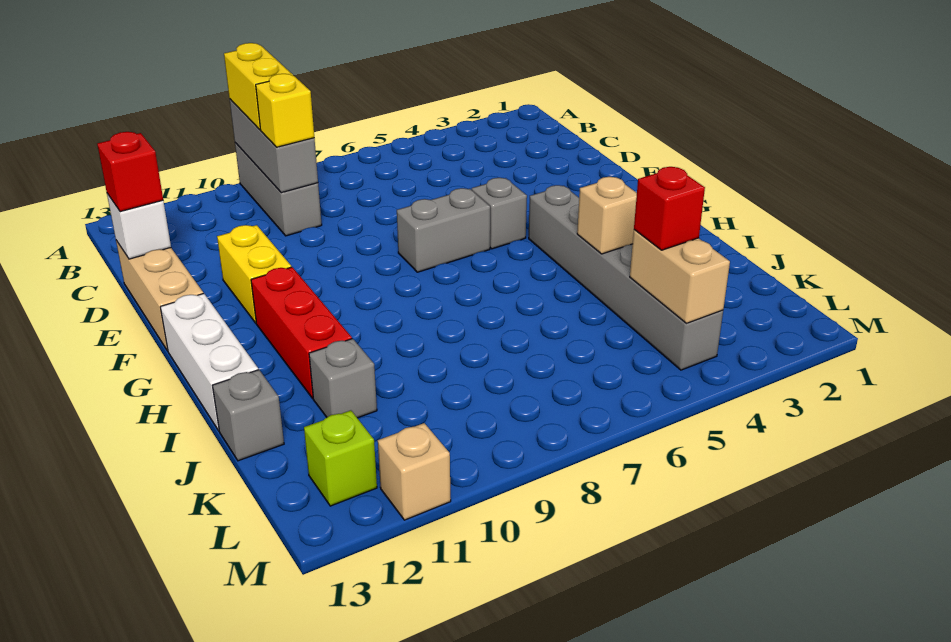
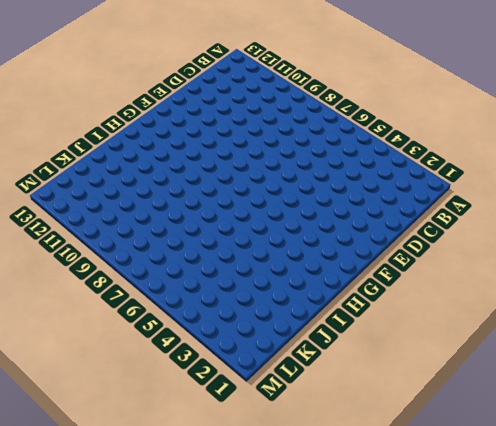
none -> grey brick A9:C9 level 1
none -> tan brick D13:F13 level 1
none -> yellow brick E11:F11 level 1

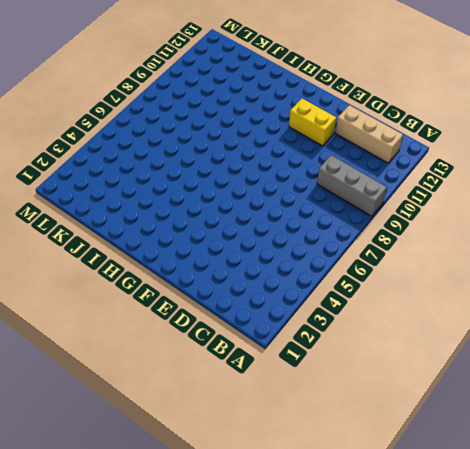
tan brick B12:D12 level 1 -> tan brick D13:F13 level 1
none -> grey brick F5 level 1
none -> grey brick F6:F7 level 1
none -> grey brick G4:L4 level 1

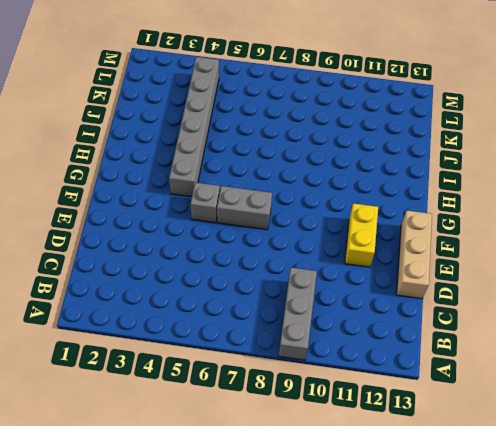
none -> red brick G11:I11 level 1
none -> white brick G13:I13 level 1
none -> grey brick J11 level 1

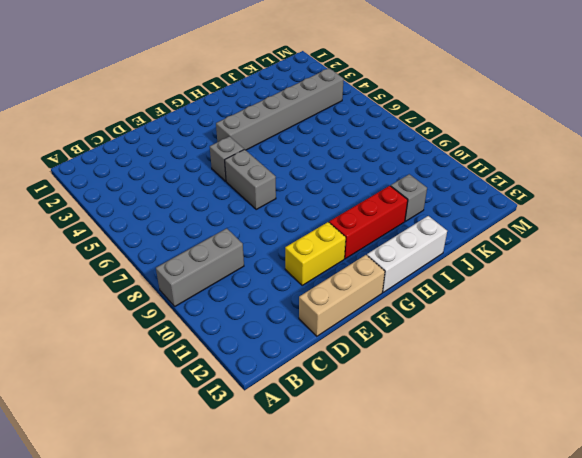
none -> grey brick J13 level 1
none -> lime brick L12 level 1
none -> tan brick M11 level 1

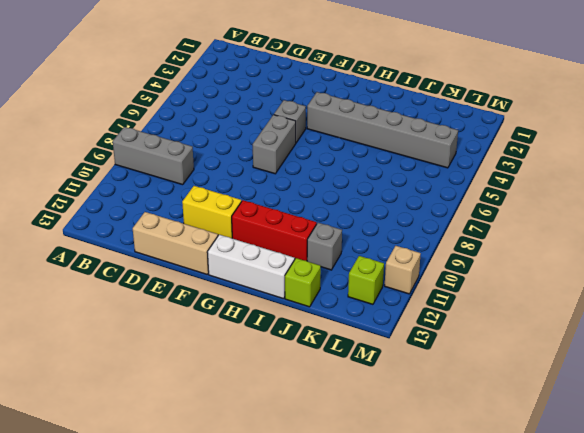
lime brick J13 level 1 -> grey brick J13 level 1
none -> grey brick A9:C9 level 2
none -> white brick D13 level 2
none -> tan brick I4 level 2

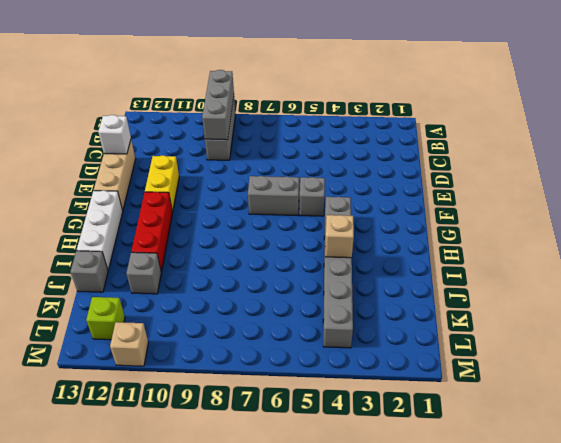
none -> tan brick K4:L4 level 2
none -> yellow brick A9:B9 level 3
none -> yellow brick C9 level 3

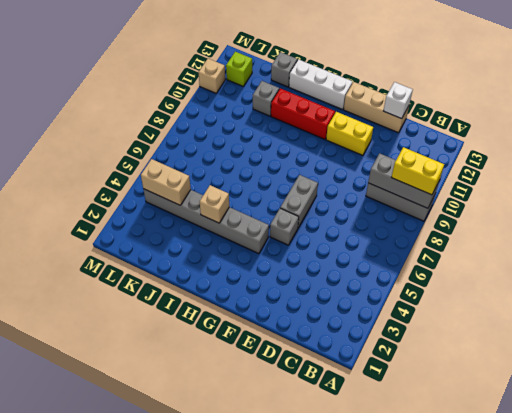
none -> yellow brick C9 level 3
none -> red brick D13 level 3
none -> red brick K4 level 3

